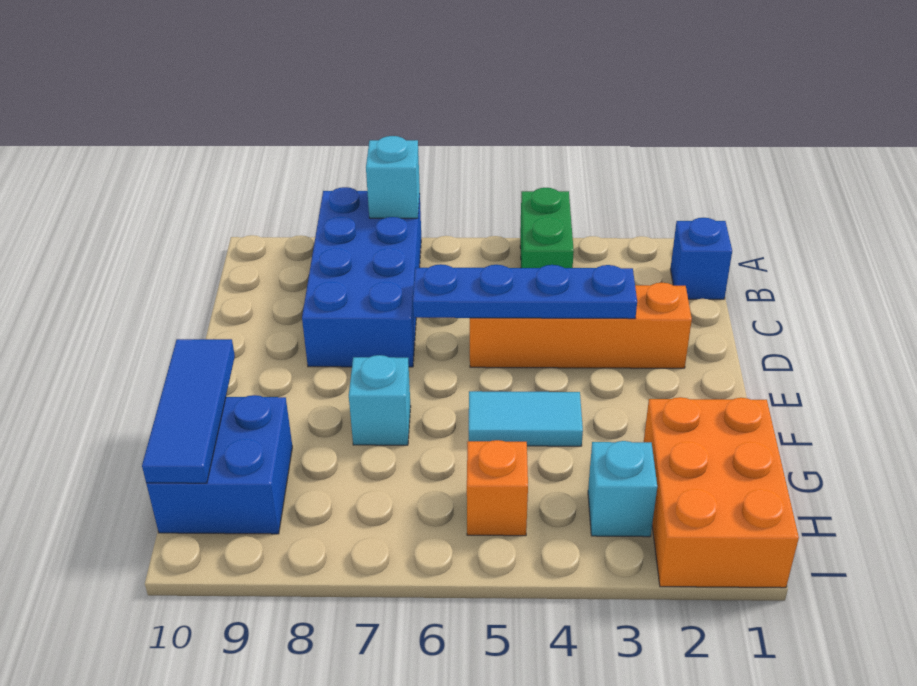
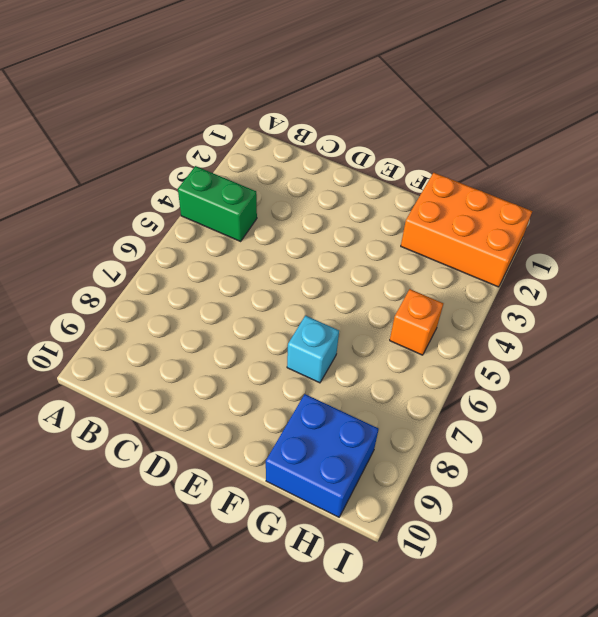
none -> blue brick A7:D8 level 1
none -> blue brick B1 level 1
none -> orange brick D2:D5 level 1

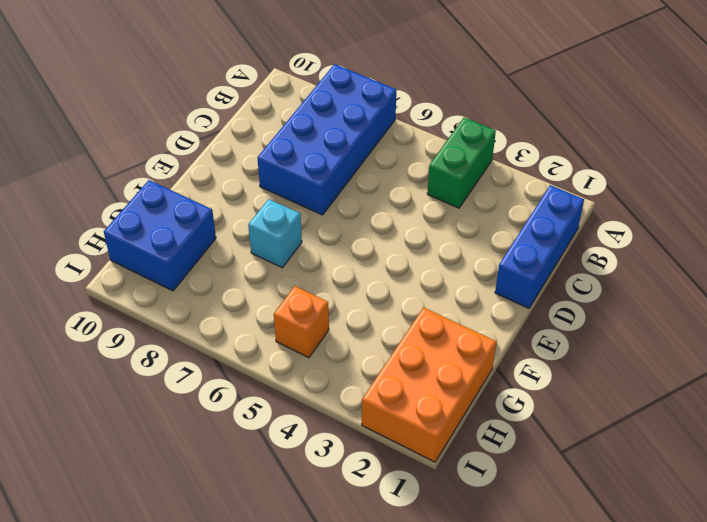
blue brick B1:D1 level 1 -> blue brick B1 level 1
none -> orange brick D2:D5 level 1
none -> cyan tile F4:F5 level 1
none -> cyan brick H3 level 1

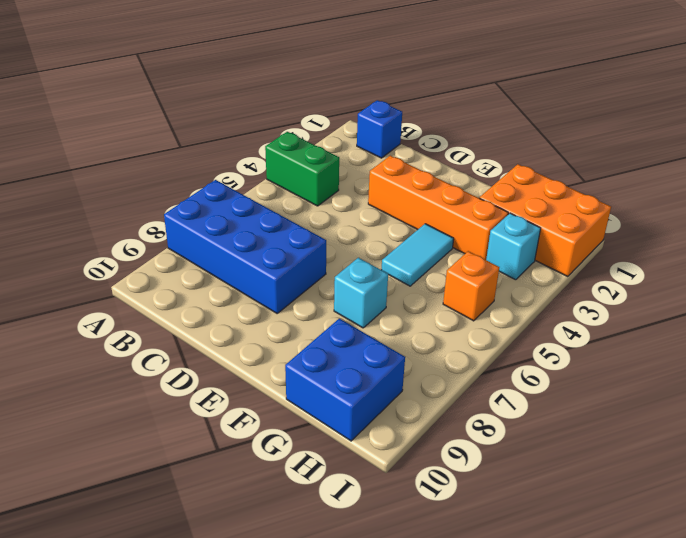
orange brick D3:G3 level 1 -> orange brick D2:D5 level 1
none -> cyan brick A7 level 2
none -> blue plate D3:D6 level 2
none -> blue tile F10:H10 level 2

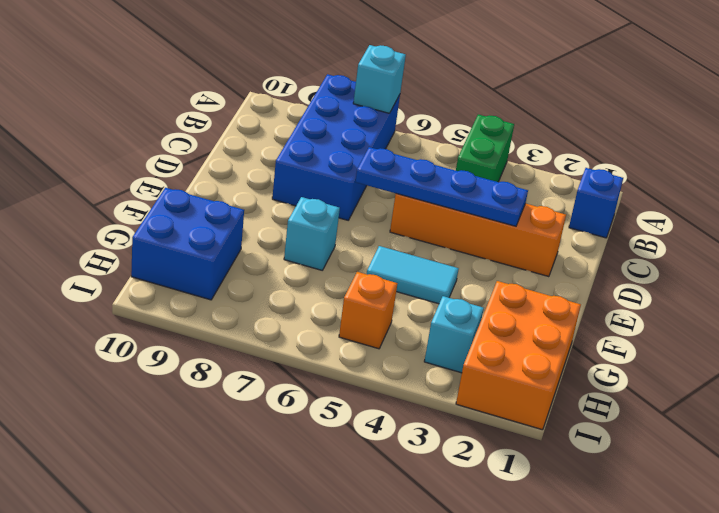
none -> blue tile F10:H10 level 2

